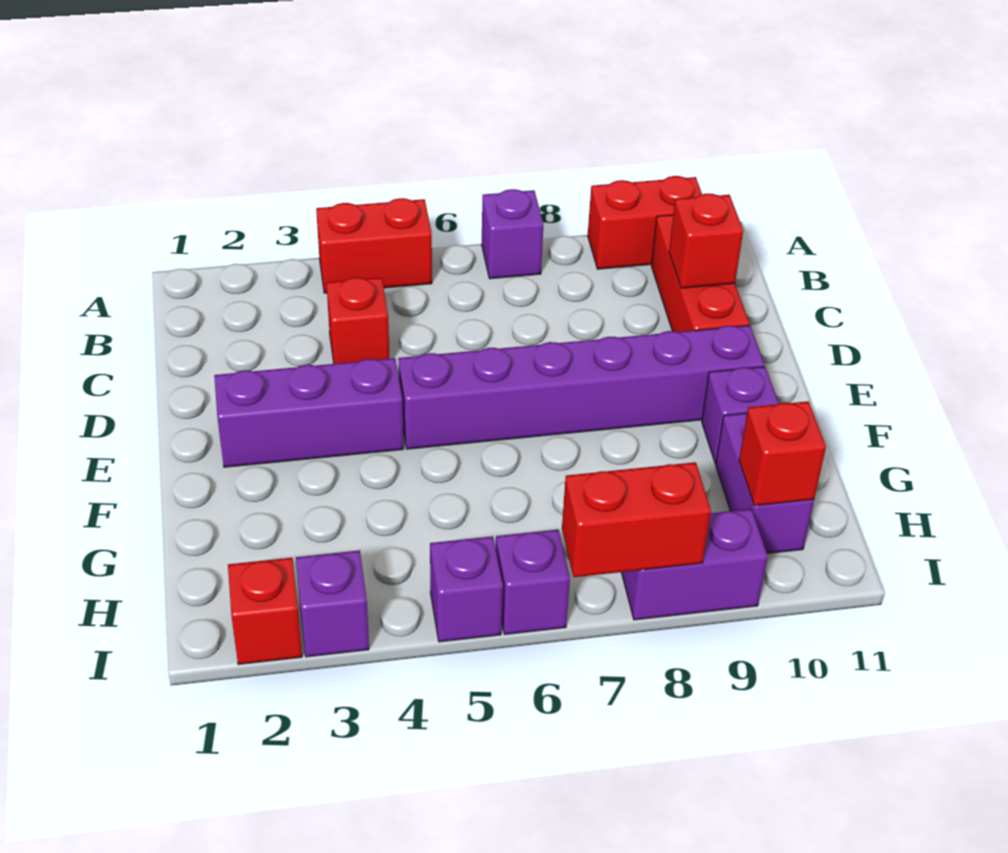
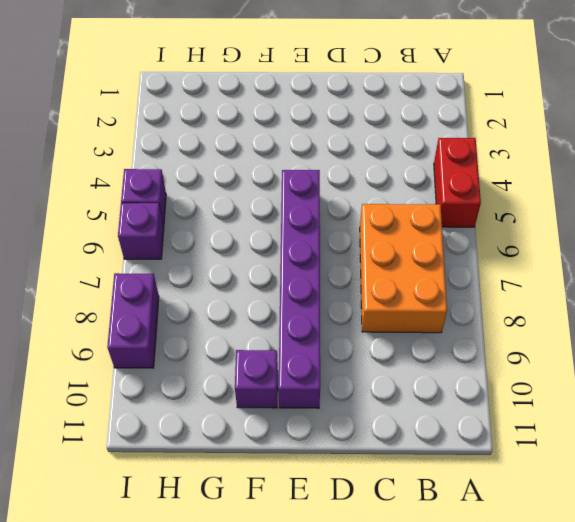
orange brick B6:C8 level 1 -> none
none -> purple brick A7 level 1
none -> red brick A9:A10 level 1
none -> red brick B10:D10 level 1

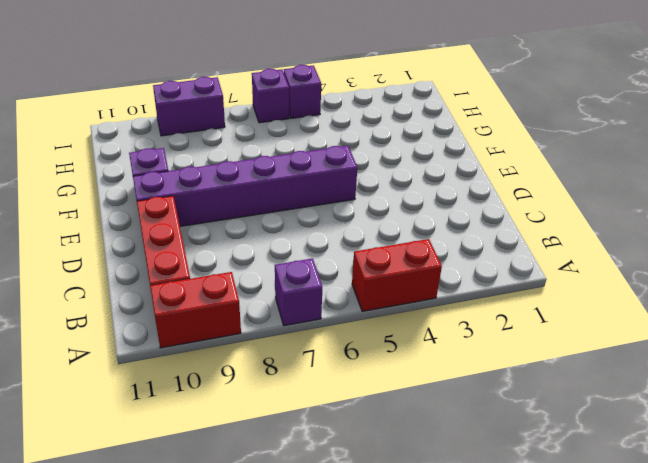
none -> red brick C4 level 1
none -> purple brick E2:E4 level 1
none -> purple brick G10:H10 level 1

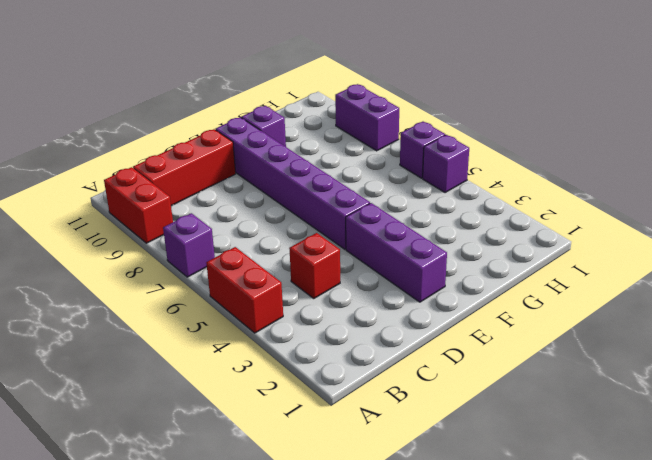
none -> purple brick G10:H10 level 1
none -> red brick I2 level 1
none -> purple brick I3 level 1

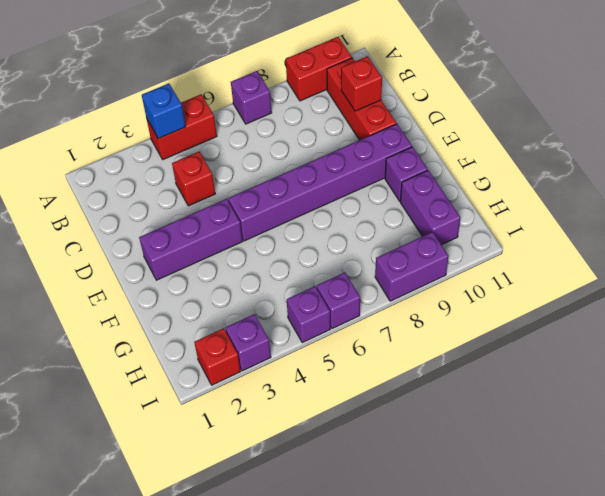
blue brick A4 level 2 -> none
none -> red brick H10 level 2
none -> red brick I7:I8 level 2

